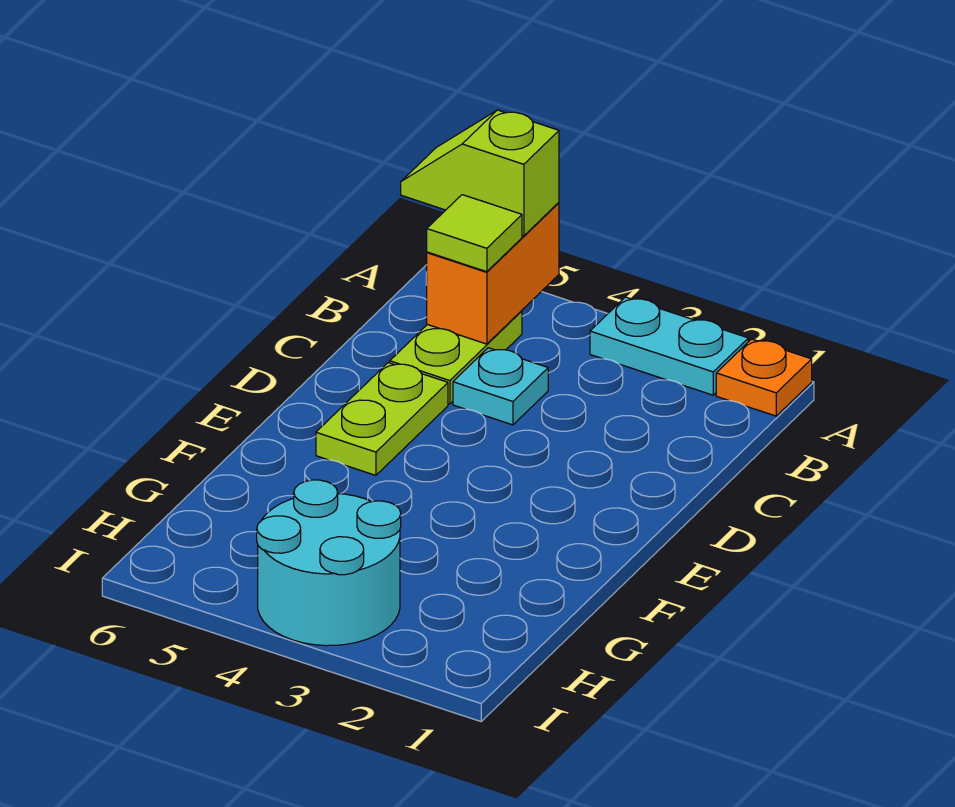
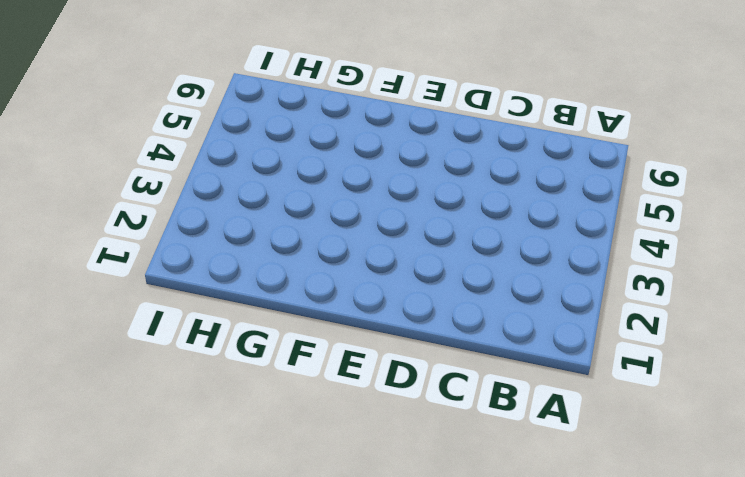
none -> orange plate A1 level 1
none -> cyan plate A2:A3 level 1

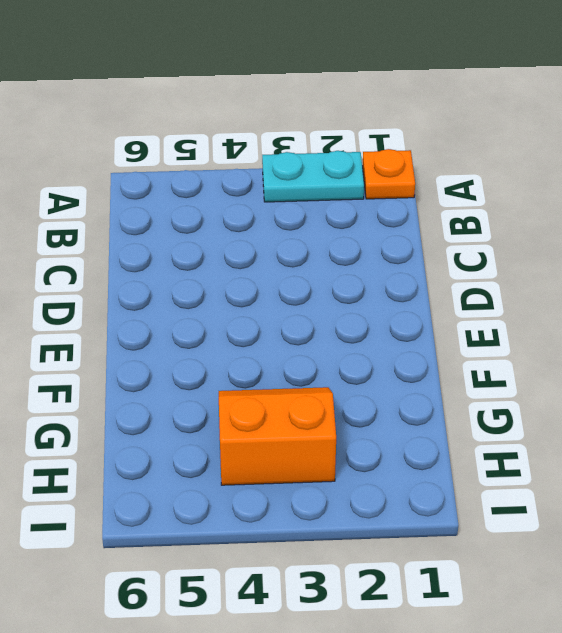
orange slope G3:H4 level 1 top H -> cyan round brick H3:I4 level 1
none -> lime plate B5:C5 level 1
none -> cyan plate C4 level 1

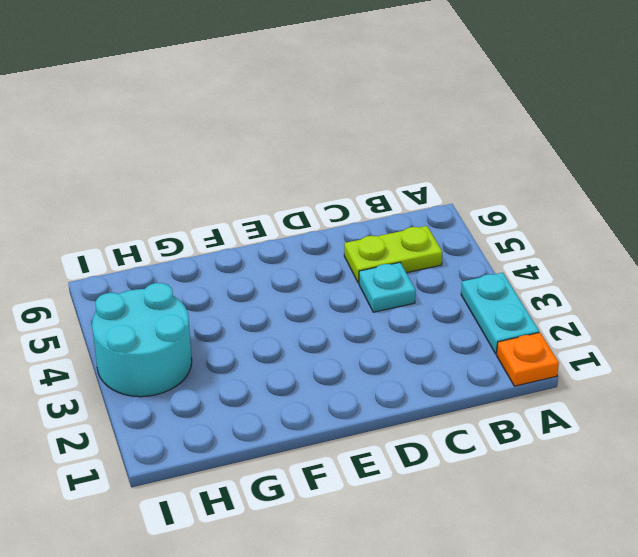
none -> lime plate D5:E5 level 1
none -> orange brick A5:B5 level 2

